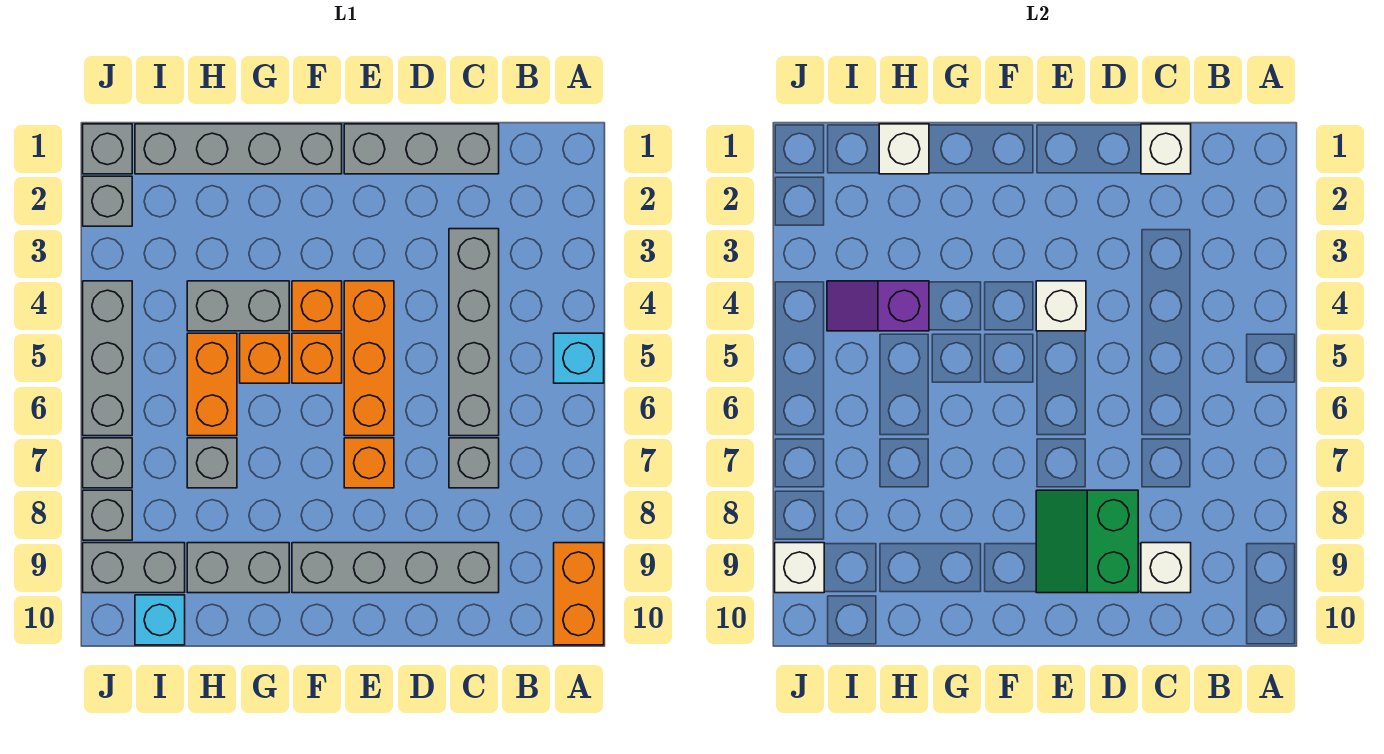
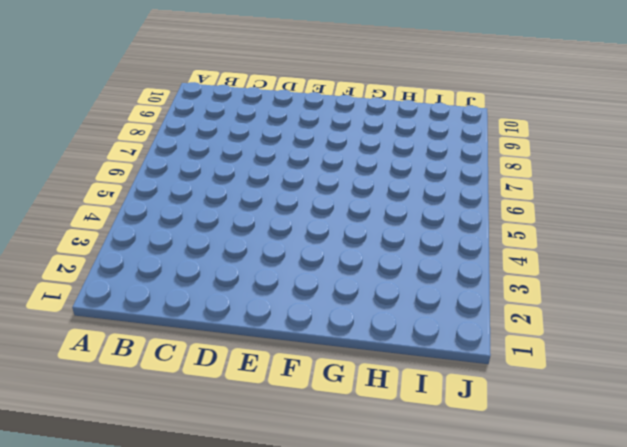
none -> cyan brick A5 level 1
none -> orange brick A9:A10 level 1
none -> grey brick C1:E1 level 1
none -> grey brick C3:C6 level 1

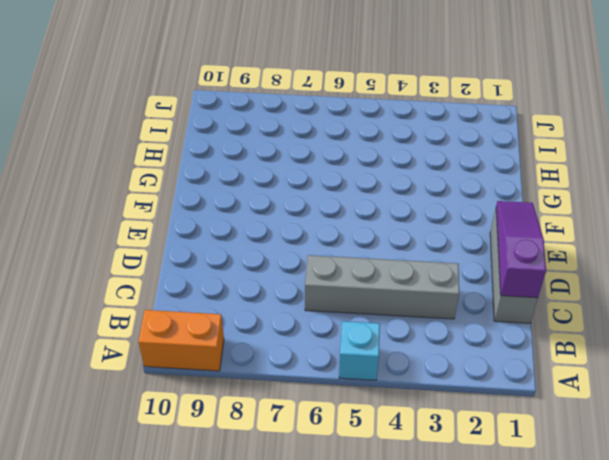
purple slope C1:E1 level 2 top C -> white brick C1 level 2
none -> grey brick C7 level 1
none -> grey brick C9:F9 level 1
none -> orange brick E4:E6 level 1
none -> orange brick E7 level 1

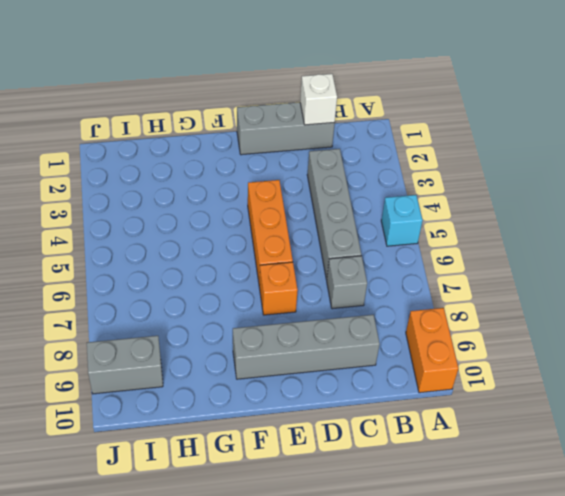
none -> grey brick F1:I1 level 1
none -> orange brick F4 level 1
none -> orange brick F5 level 1
none -> grey brick G4:H4 level 1

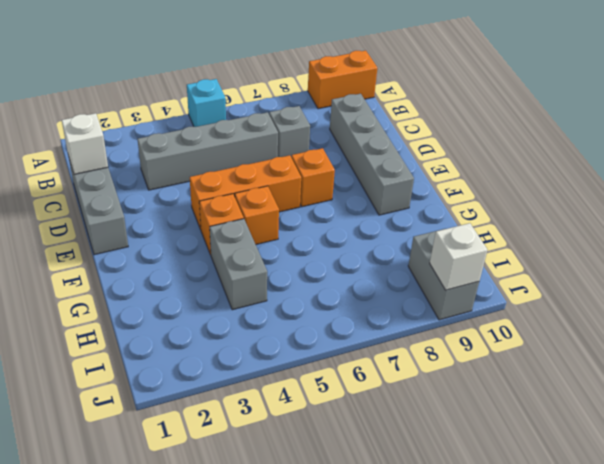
none -> grey brick F1:I1 level 1
none -> orange brick G5 level 1
none -> grey brick G9:H9 level 1
none -> orange brick H5:H6 level 1

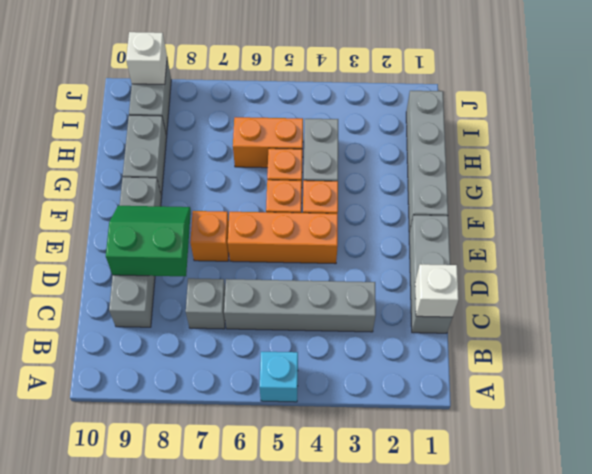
none -> orange brick A9:A10 level 1
none -> grey brick H7 level 1
none -> cyan brick I10 level 1
none -> grey brick J1 level 1

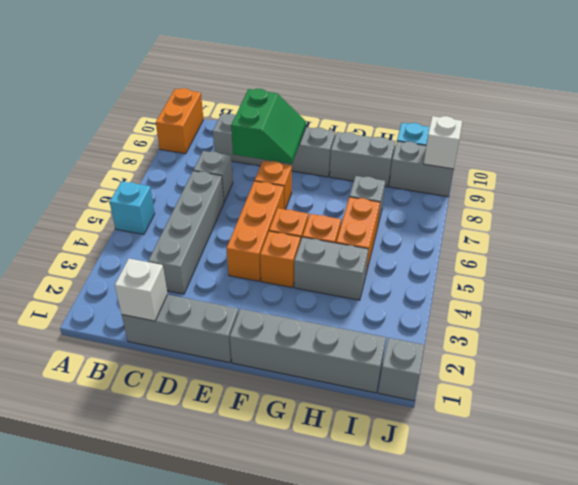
none -> grey brick J2 level 1
none -> grey brick J4:J6 level 1
none -> grey brick J7 level 1
none -> grey brick J8 level 1

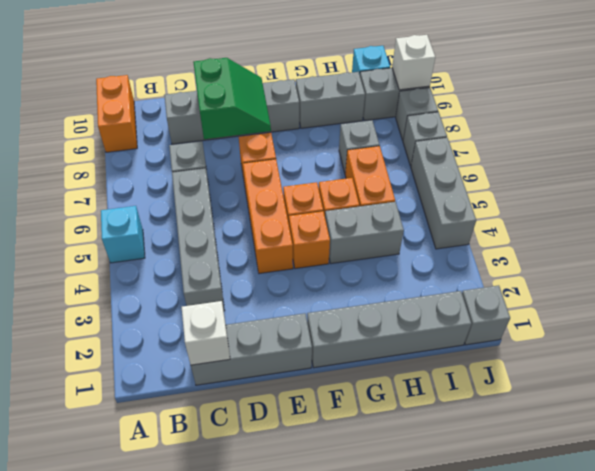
none -> grey brick J2 level 1
none -> white brick C9 level 2
none -> white brick E4 level 2
none -> white brick H1 level 2

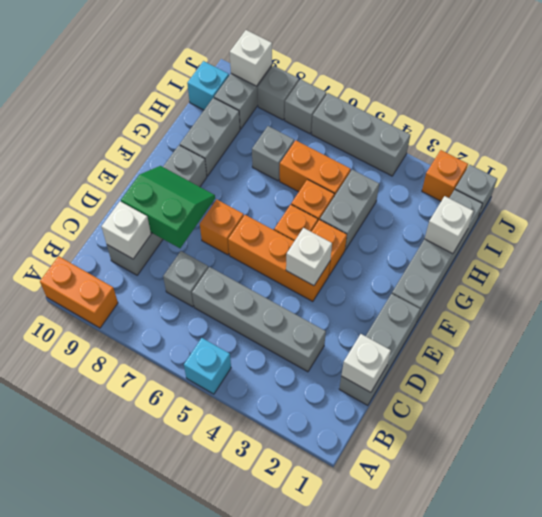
orange brick J2 level 1 -> grey brick J2 level 1
none -> purple slope H4:I4 level 2 top H

